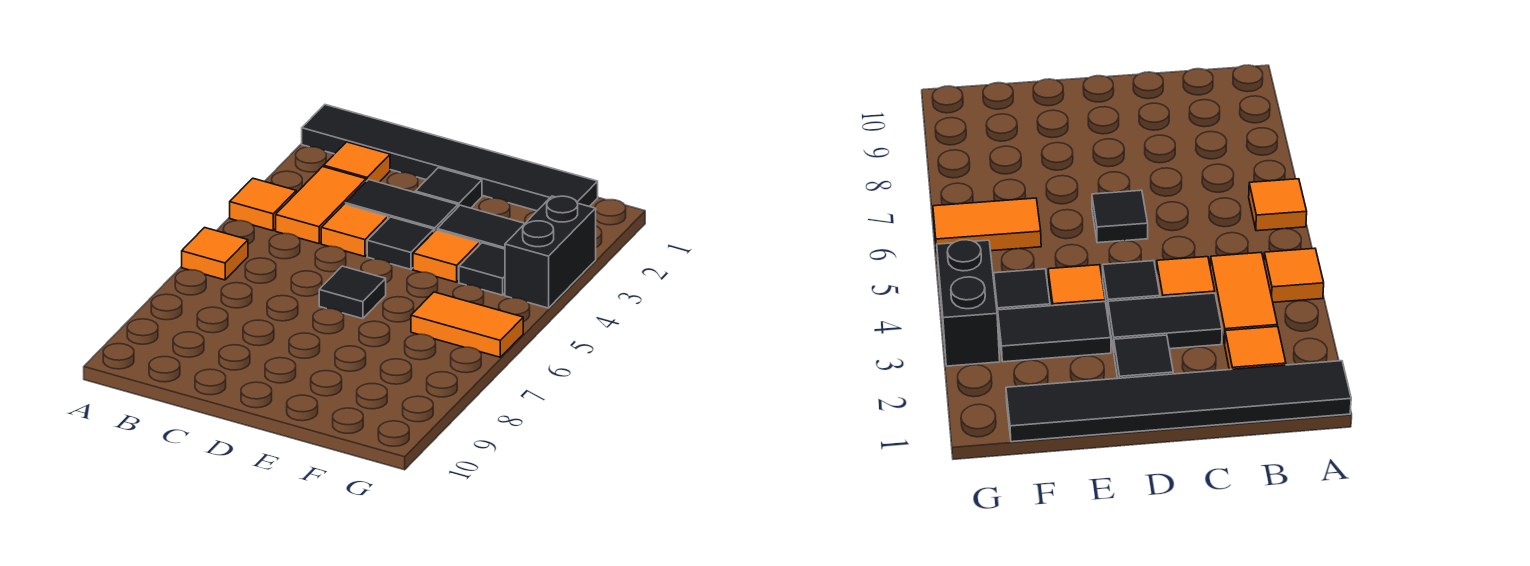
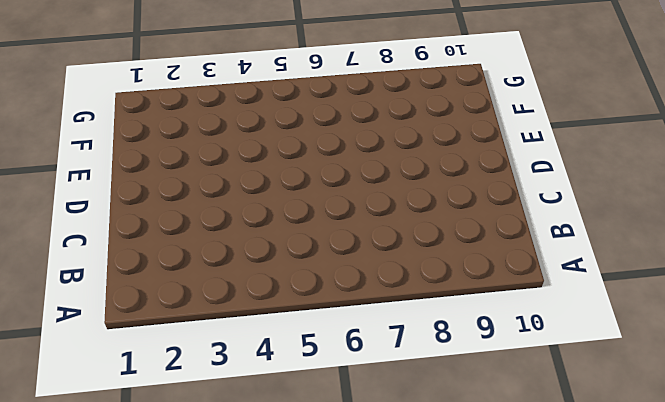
none -> black tile A1:F1 level 1
none -> orange tile A4 level 1
none -> orange tile A6 level 1

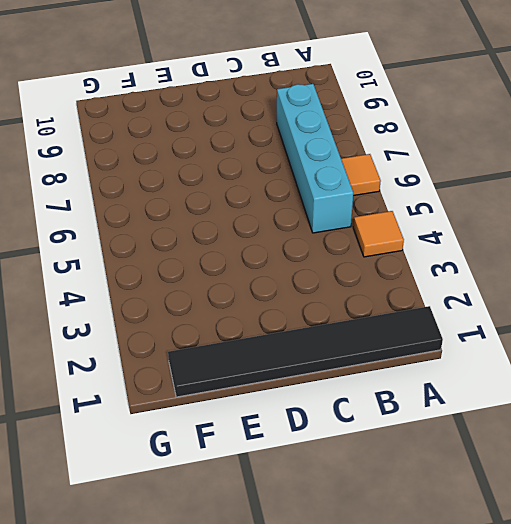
cyan brick B5:B8 level 1 -> none
none -> orange tile B2 level 1
none -> orange tile B3:B4 level 1
none -> black tile C3:D3 level 1

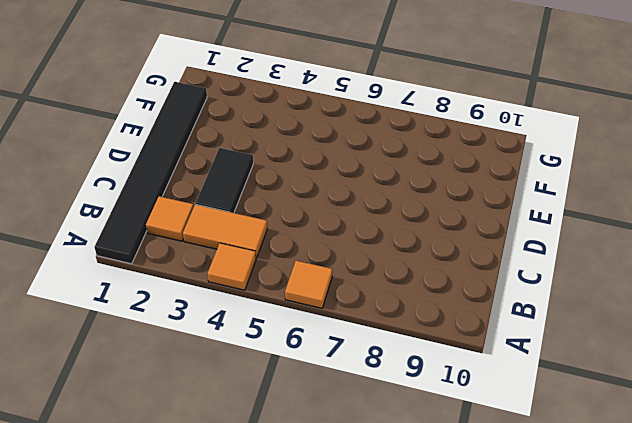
none -> orange tile C4 level 1
none -> black tile D2 level 1
none -> black tile D4 level 1

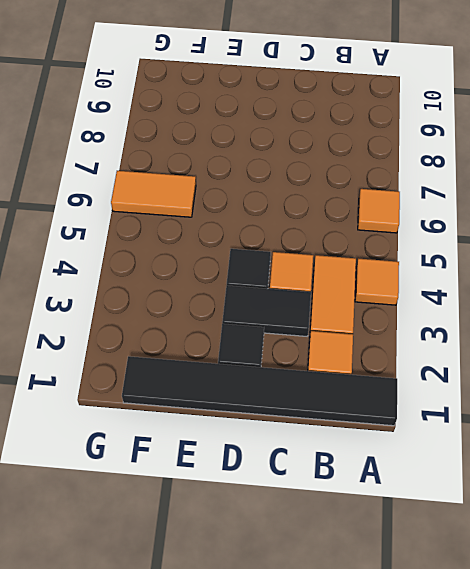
none -> black tile D6 level 1
none -> black tile E3:F3 level 1
none -> orange tile E4 level 1

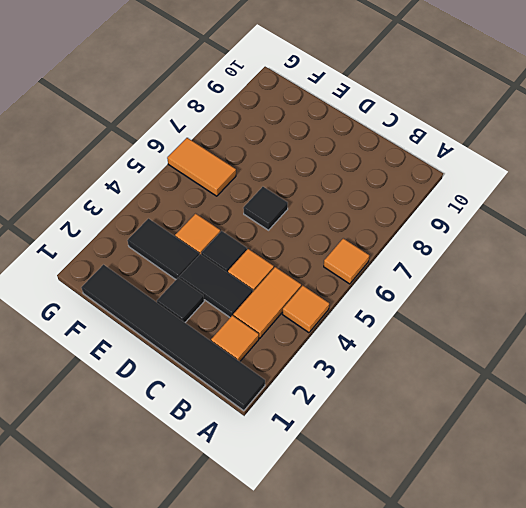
none -> black tile F4 level 1
none -> black brick G3:G4 level 1

